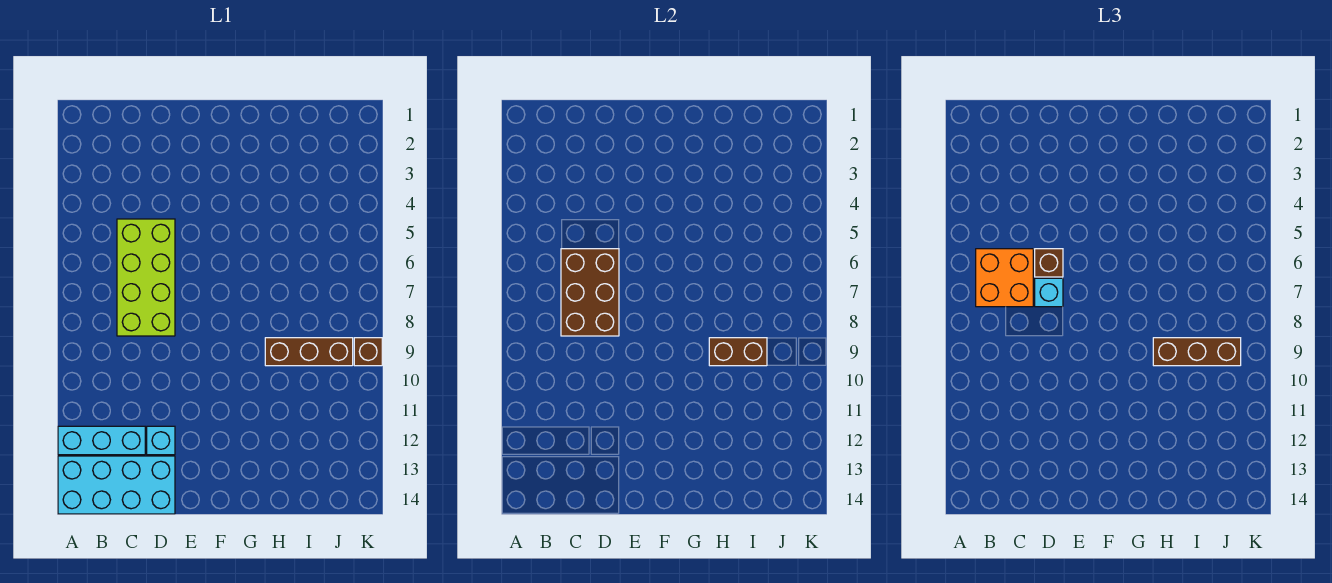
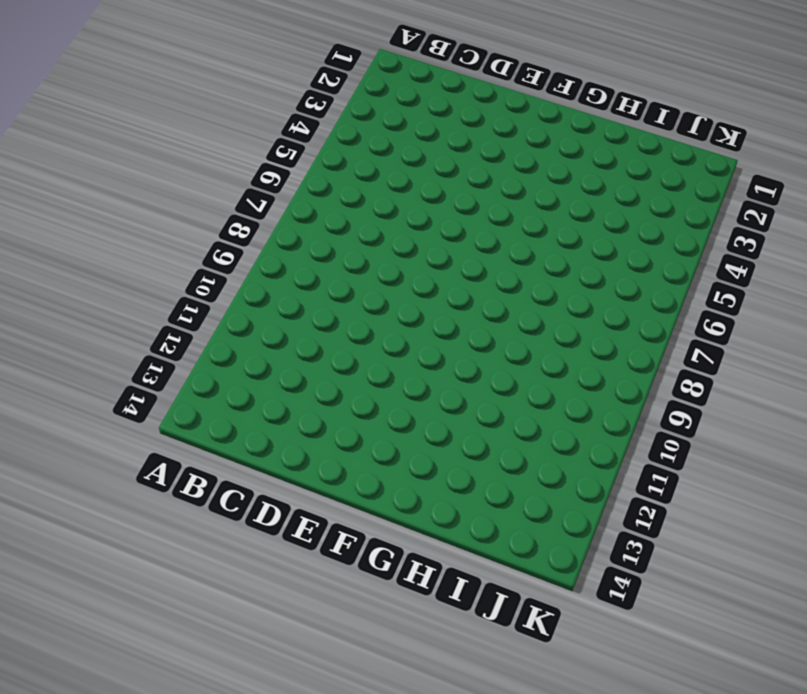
none -> cyan brick A12:C12 level 1
none -> cyan brick A13:D14 level 1
none -> lime brick C5:D8 level 1

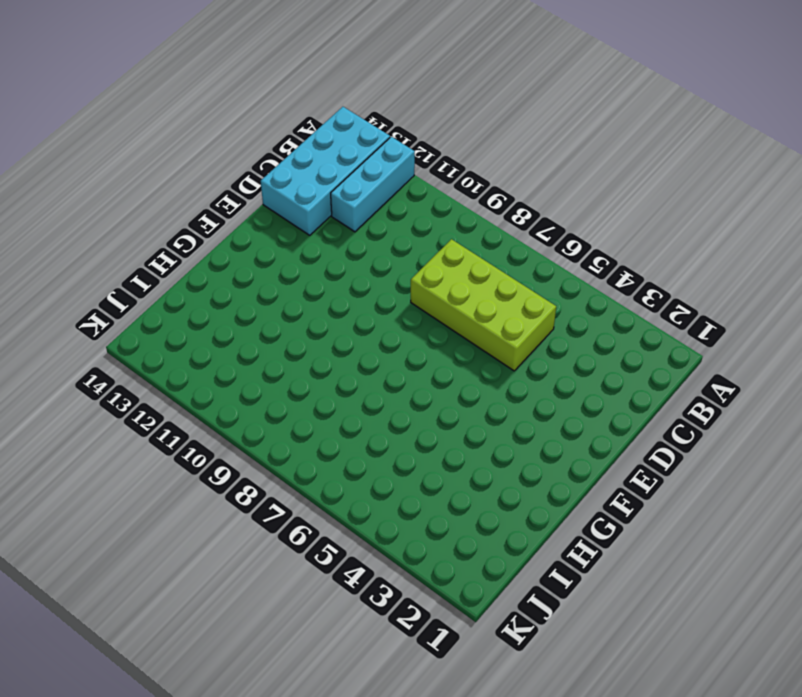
none -> cyan brick D12 level 1
none -> brown brick H9:J9 level 1
none -> brown brick K9 level 1

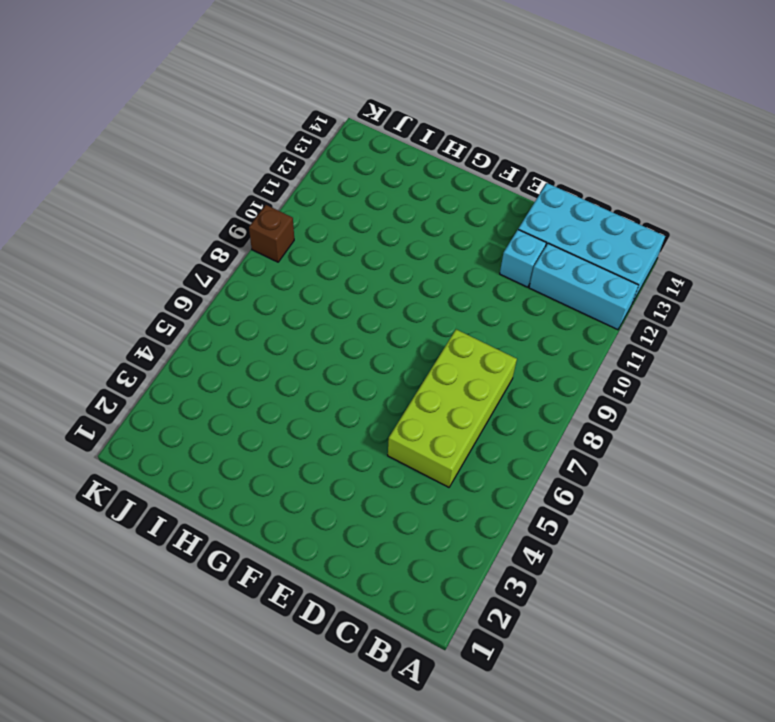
none -> brown brick H9:J9 level 1
none -> brown brick C6:D8 level 2
none -> brown brick H9:I9 level 2

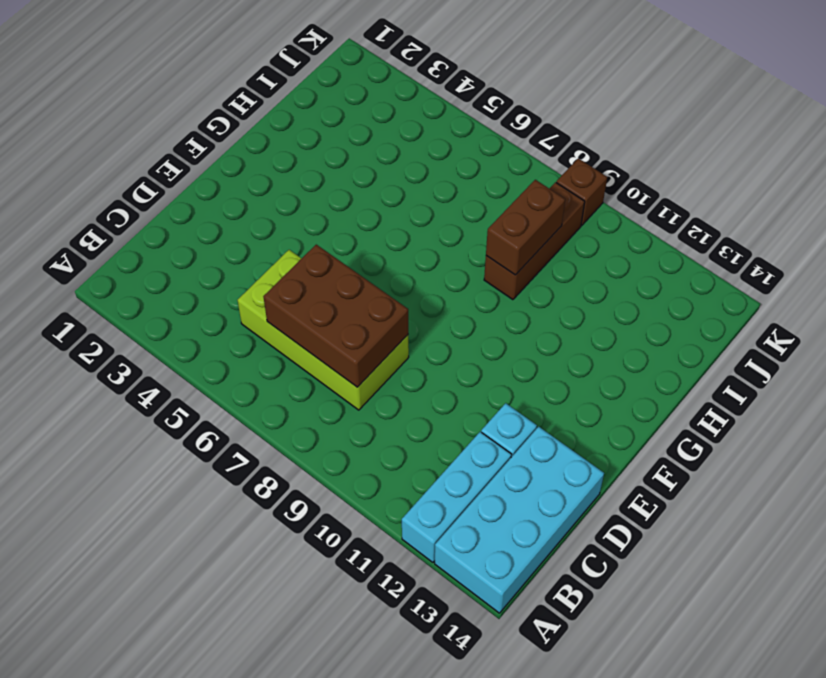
none -> orange brick B6:C7 level 3
none -> brown brick D6 level 3
none -> cyan brick D7 level 3

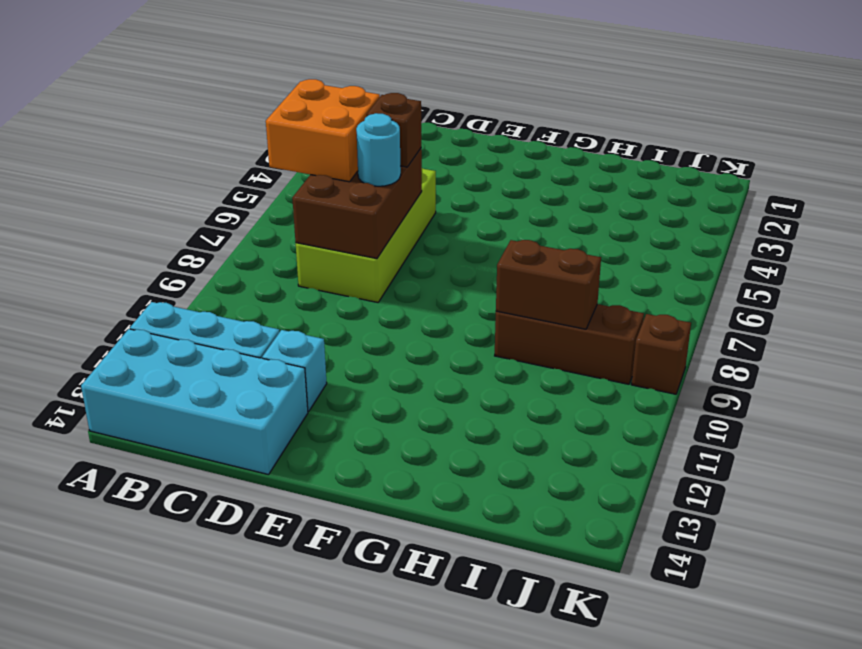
cyan round brick D7 level 3 -> cyan brick D7 level 3
none -> brown brick H9:J9 level 3

